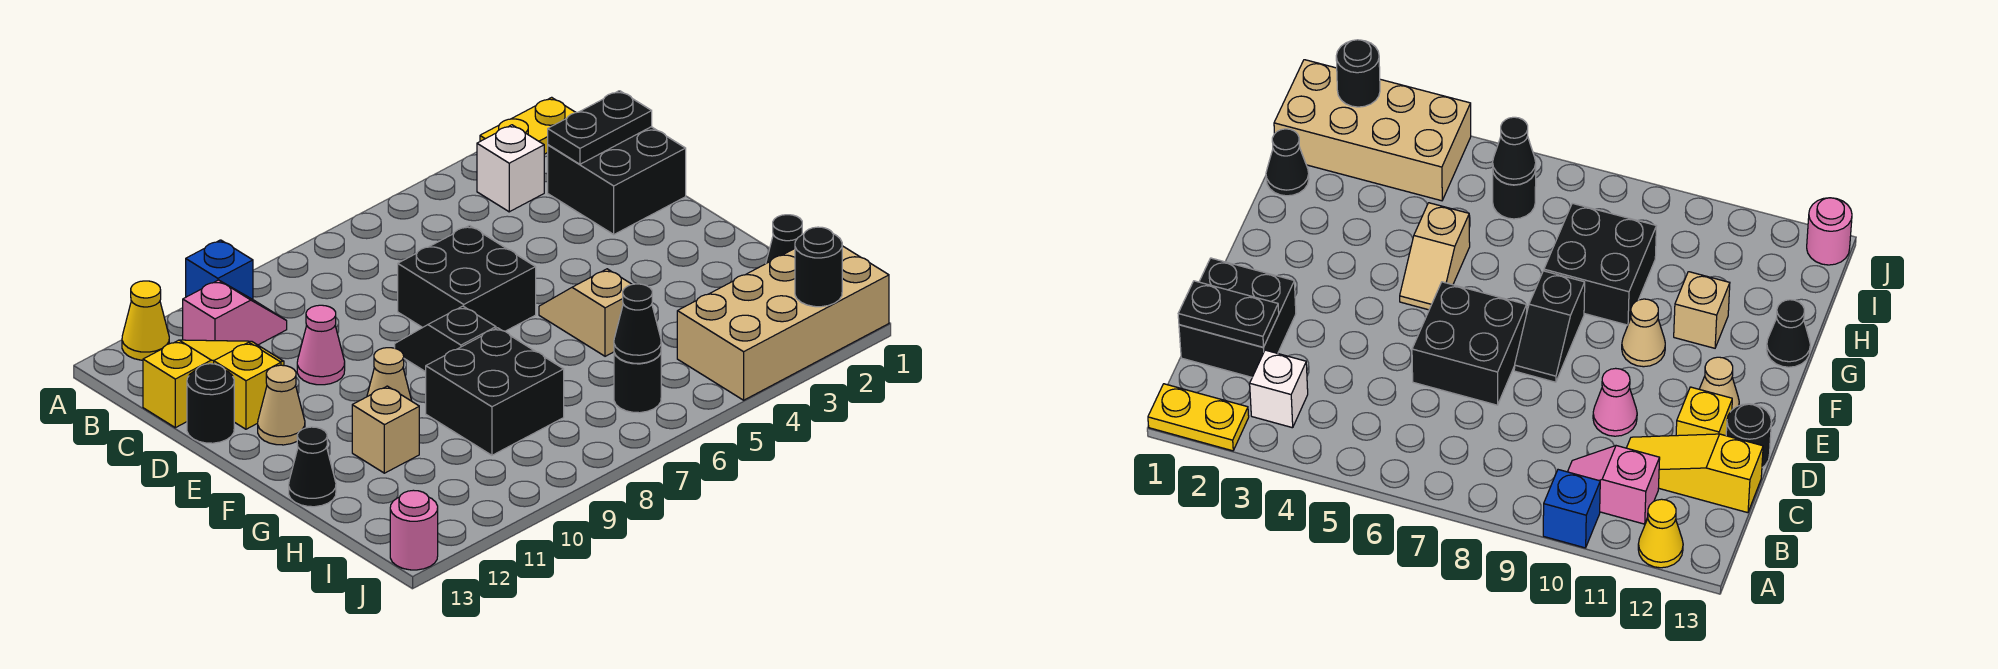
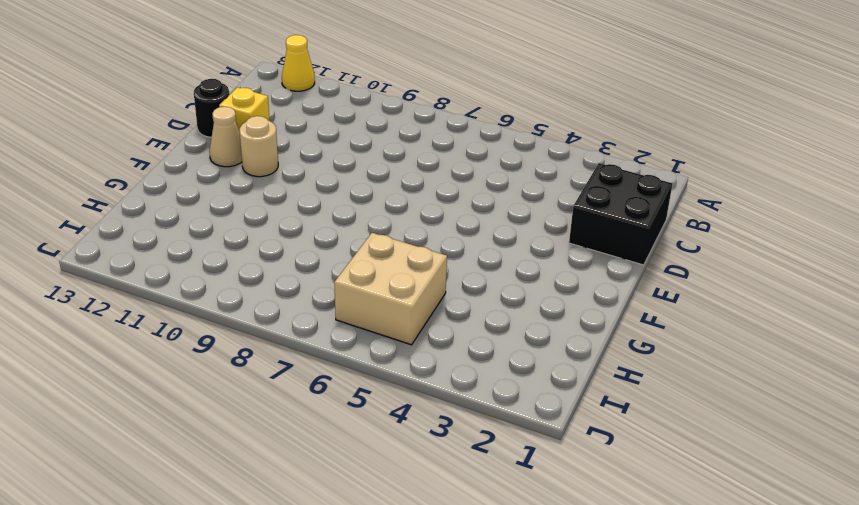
tan round brick E11 level 1 -> none
tan brick H5:I6 level 1 -> black round brick I6 level 1
none -> yellow plate A1:A2 level 1
none -> blue brick A10 level 1
none -> white brick B3 level 1

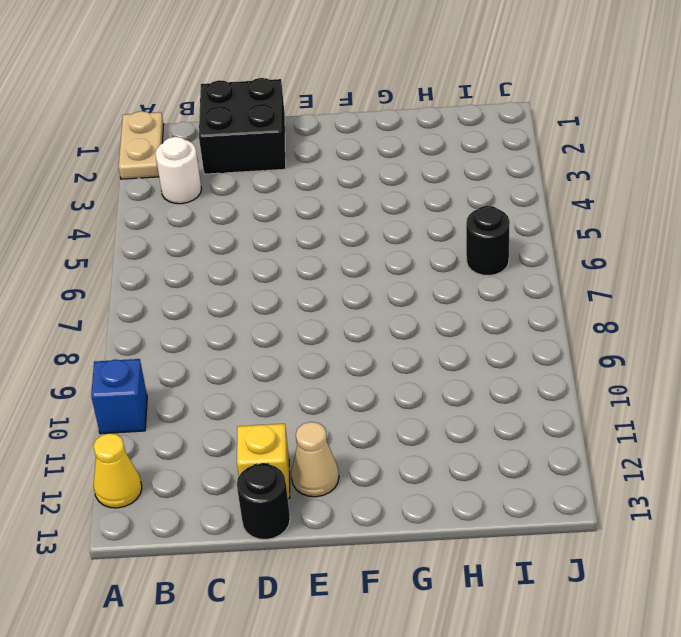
tan plate A1:A2 level 1 -> yellow plate A1:A2 level 1
white round brick B3 level 1 -> white brick B3 level 1
none -> pink slope B10:B11 level 1 top 11
none -> yellow slope C11:C13 level 1 top 13
none -> black brick D6:E7 level 1

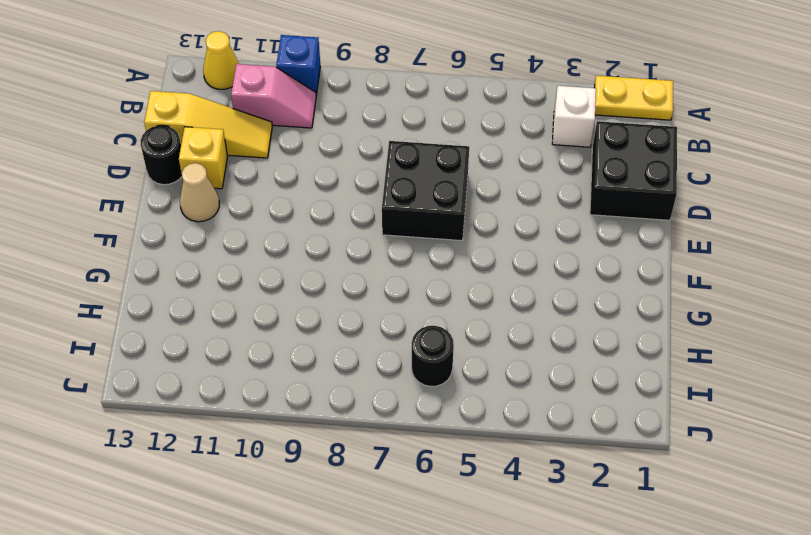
none -> pink cone D10 level 1
none -> black slope E8:F8 level 1 top F
none -> tan slope F5:G5 level 1 top G

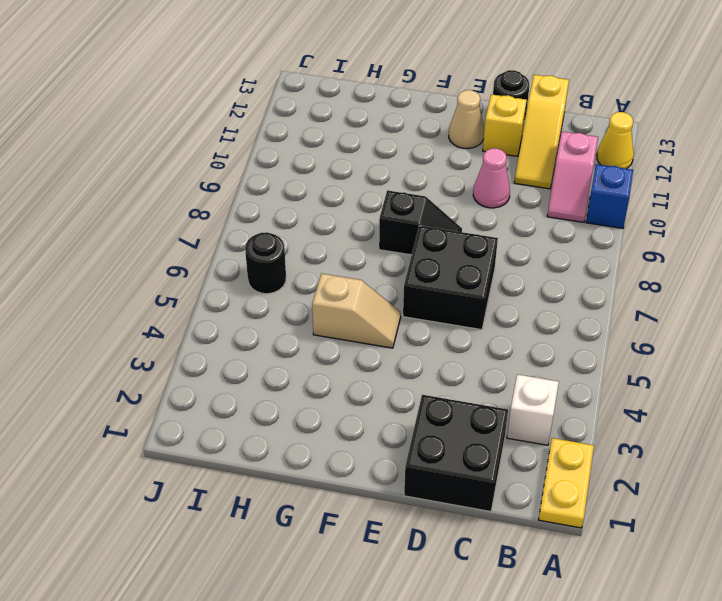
none -> tan cone F10 level 1
none -> black brick G8:H9 level 1
none -> tan brick G11 level 1

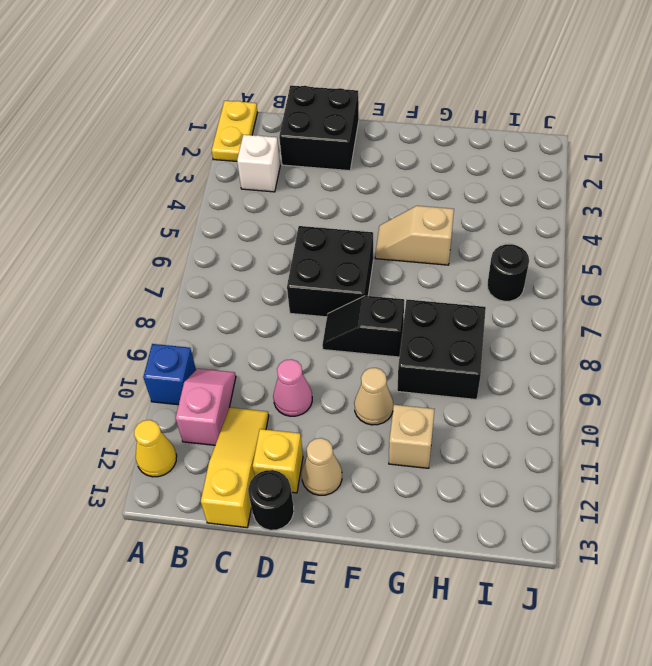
none -> black cone G13 level 1
none -> black cone H1 level 1
none -> tan brick I1:J4 level 1

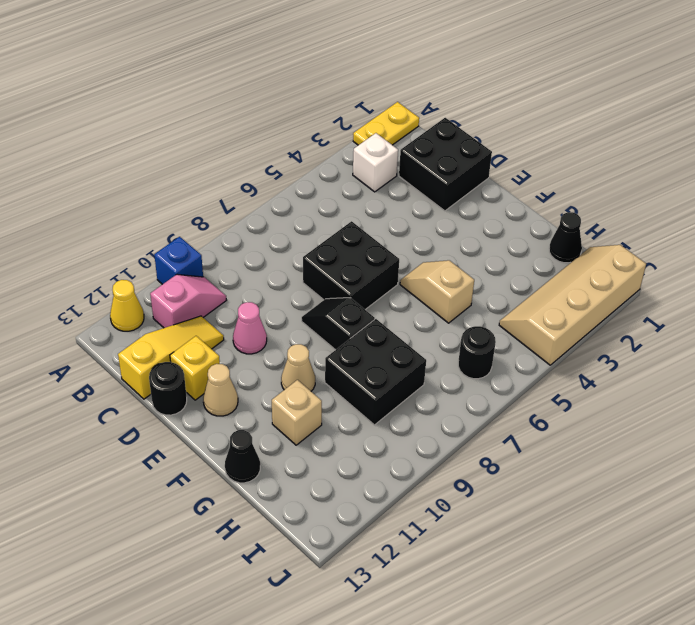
tan slope I1:J4 level 1 top J -> tan brick I1:J4 level 1
none -> pink round brick J13 level 1
none -> black plate C1:C2 level 2
none -> black cone I6 level 2

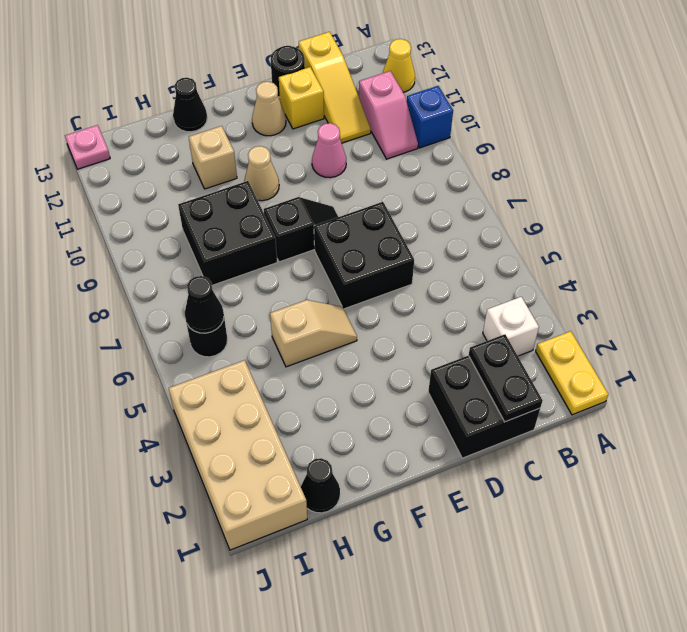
pink plate J13 level 1 -> pink round brick J13 level 1
none -> black round brick J2 level 2

